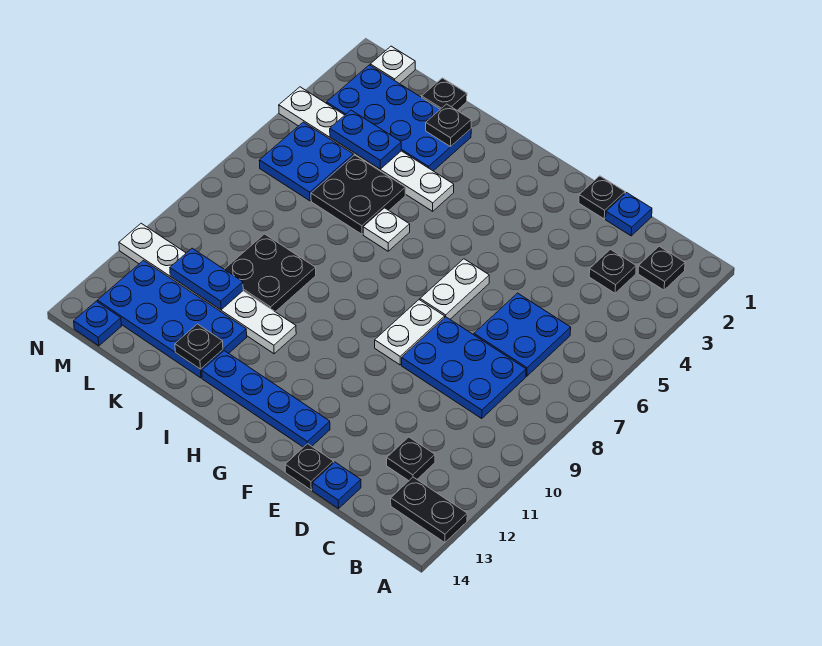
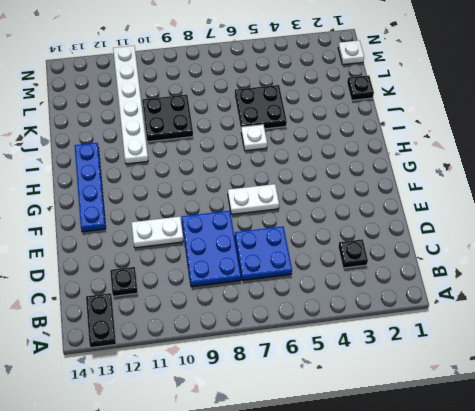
white plate E10:E11 level 1 -> white plate F8:F9 level 1
none -> black plate B2 level 1
none -> blue plate D1 level 1
none -> blue plate D14 level 1

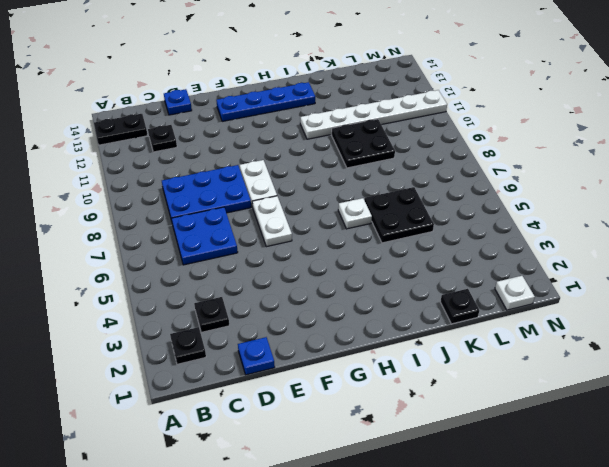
none -> black plate E1 level 1
none -> black plate E14 level 1
none -> white plate I4:N4 level 1

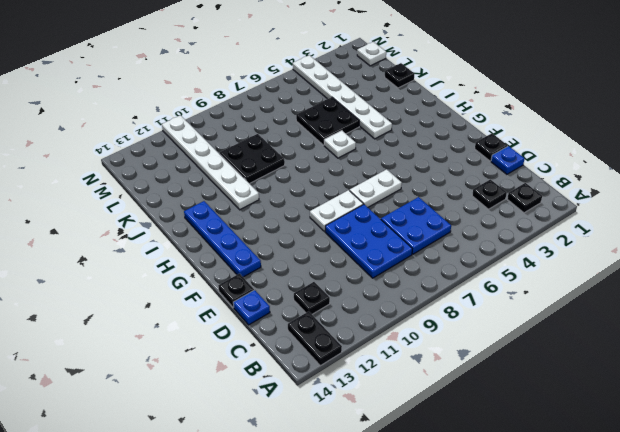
none -> blue plate J2:M3 level 1
none -> blue plate J12:M13 level 1
none -> blue plate L5:M6 level 1

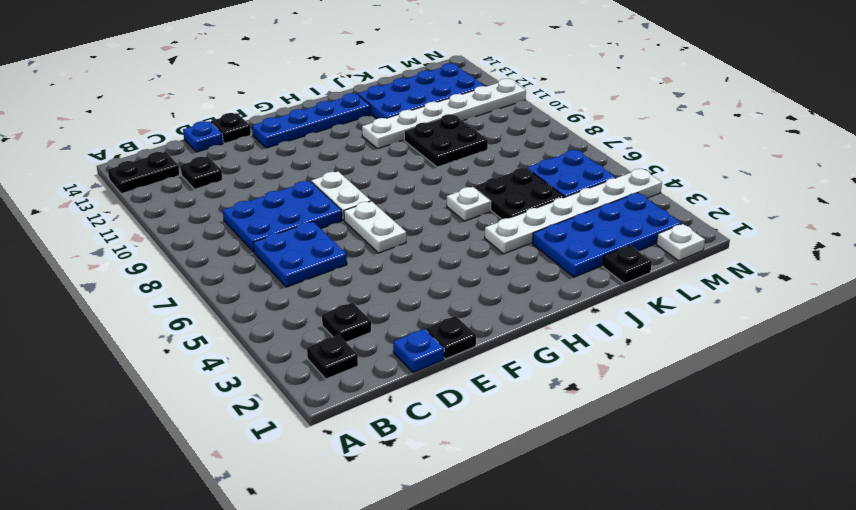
none -> blue plate M14 level 1
none -> black plate J2 level 2
none -> black plate J13 level 2

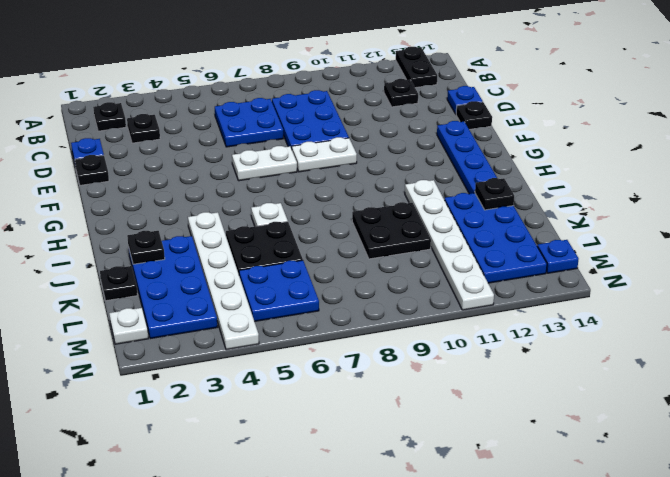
none -> blue plate K4:L4 level 2
none -> blue plate K11:L11 level 2

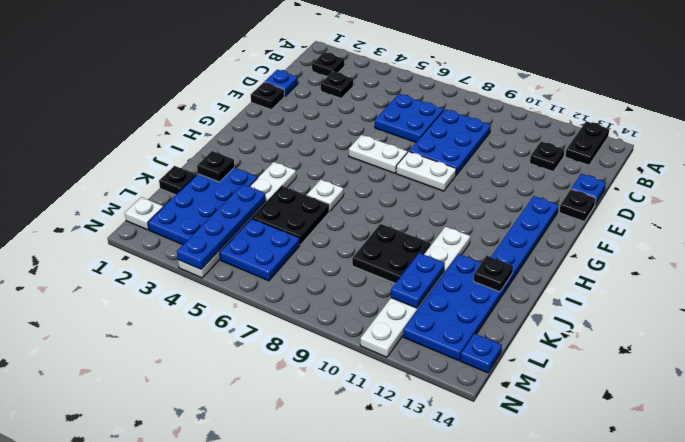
blue plate K4:N4 level 2 -> blue plate K4:L4 level 2

